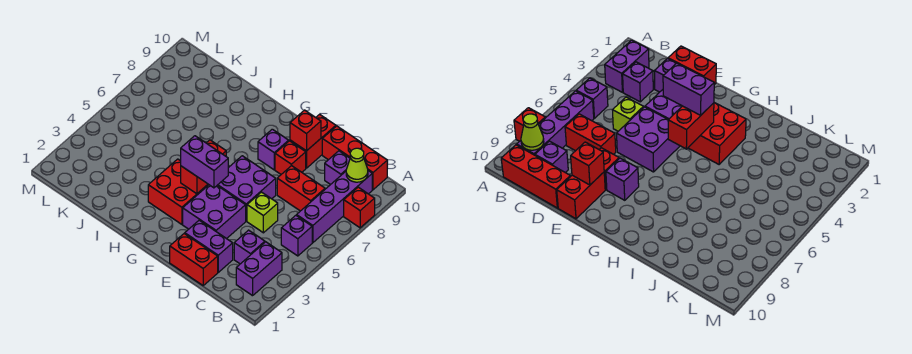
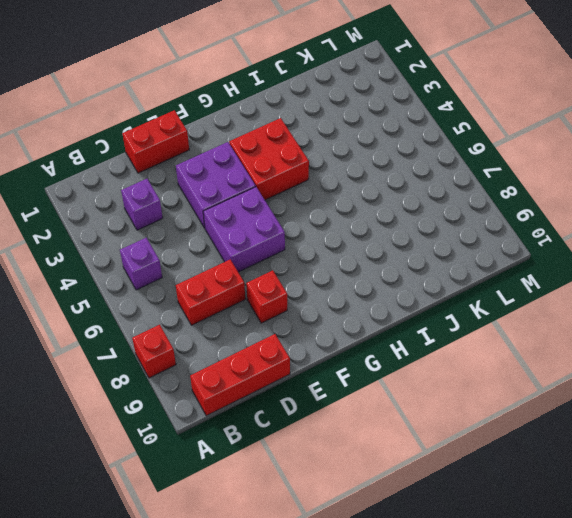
none -> purple brick B2:B3 level 1
none -> purple brick B6:B9 level 1
none -> purple brick C9 level 1

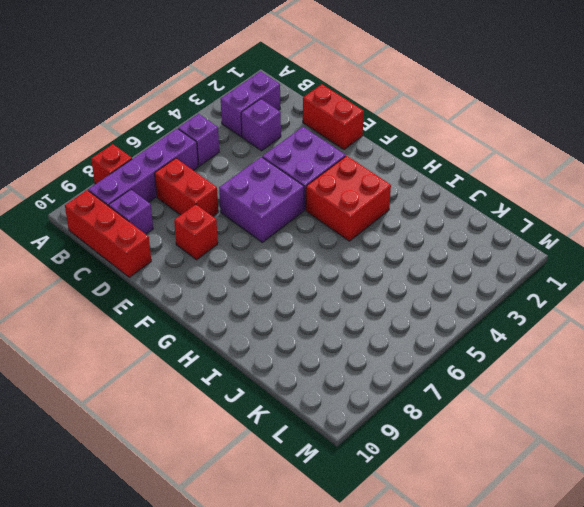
none -> purple brick D2:E2 level 1
none -> lime brick D5 level 1
none -> red brick E9:E10 level 1

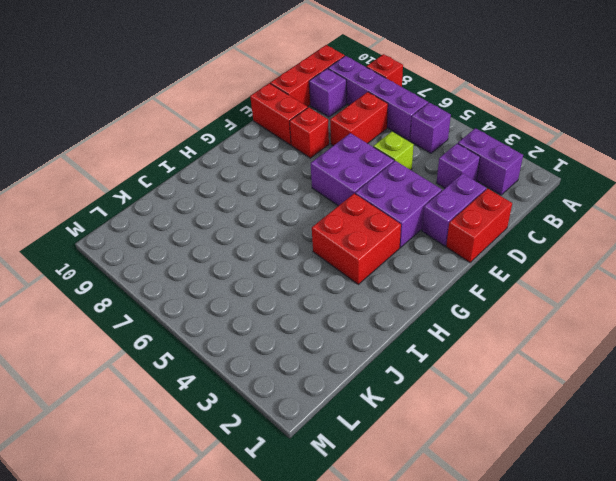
none -> purple brick F8 level 1
none -> lime cone B9 level 2
none -> red brick E9 level 2

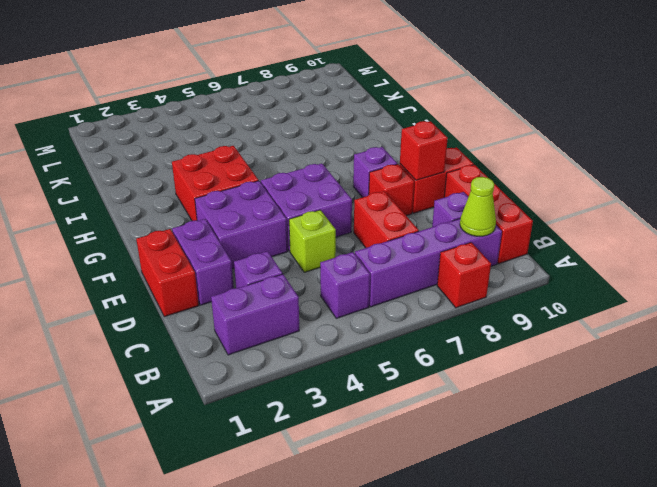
none -> red brick G4:G5 level 2
none -> purple brick F4:G4 level 3

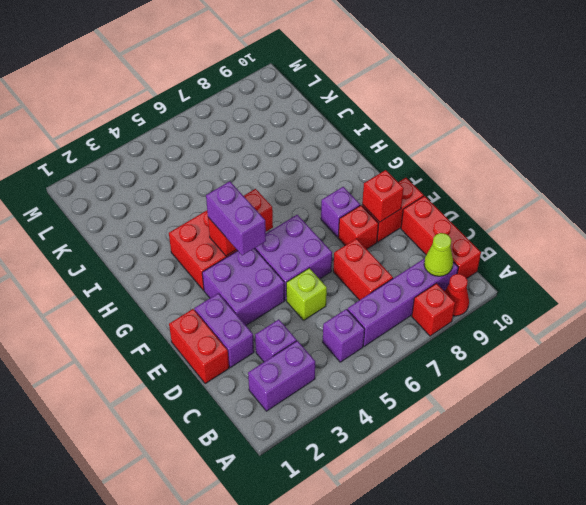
red cone A9 level 1 -> none
none -> purple brick C9 level 1

